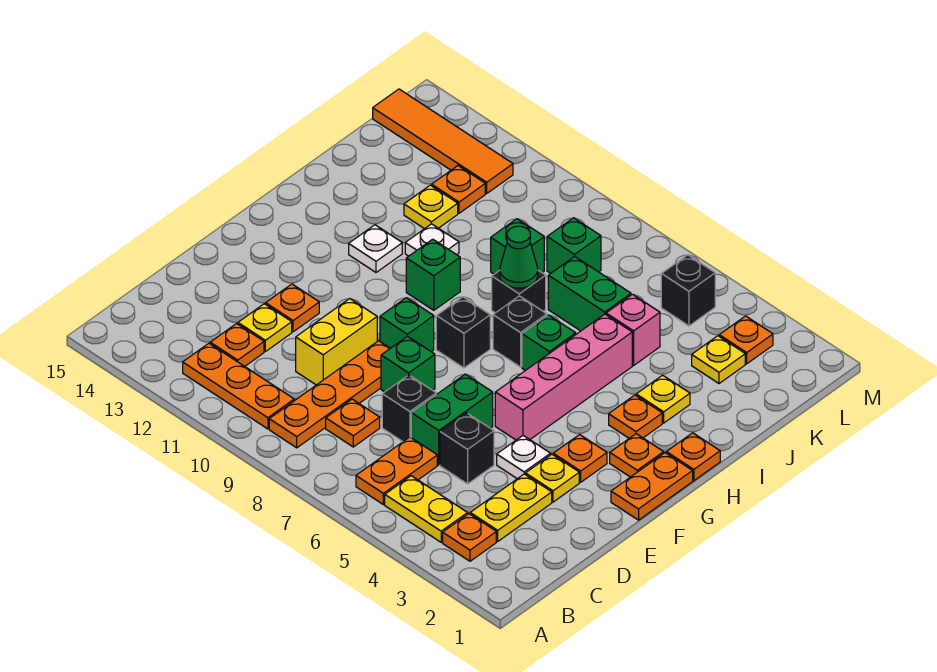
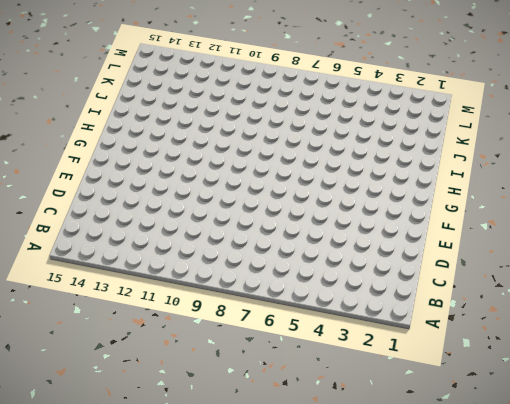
none -> orange plate B3 level 1
none -> yellow plate B4:B5 level 1
none -> orange plate B6:C6 level 1
none -> orange plate B9:E9 level 1

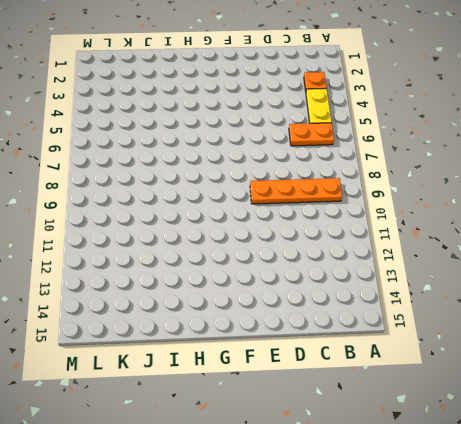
none -> orange plate B10:B12 level 1
none -> yellow plate C3:D3 level 1
none -> orange plate C8 level 1
none -> orange plate C12 level 1

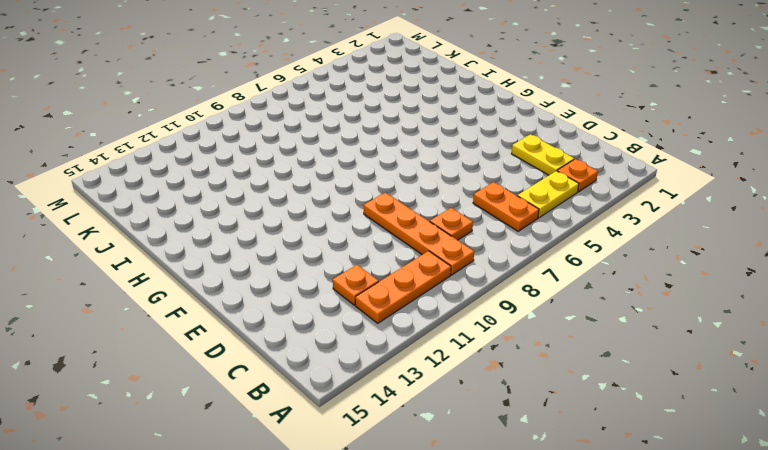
none -> black brick D5 level 1
none -> green brick D6:E6 level 1
none -> black brick D7 level 1
none -> yellow brick D10:E10 level 1

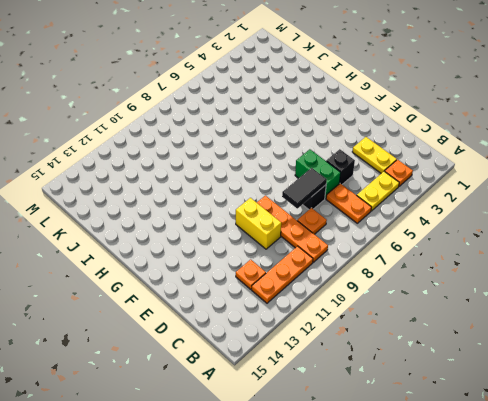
black tile D7:D8 level 2 -> none
none -> yellow plate D12 level 1
none -> yellow plate E3 level 1
none -> white plate E4 level 1
none -> green brick E8 level 1

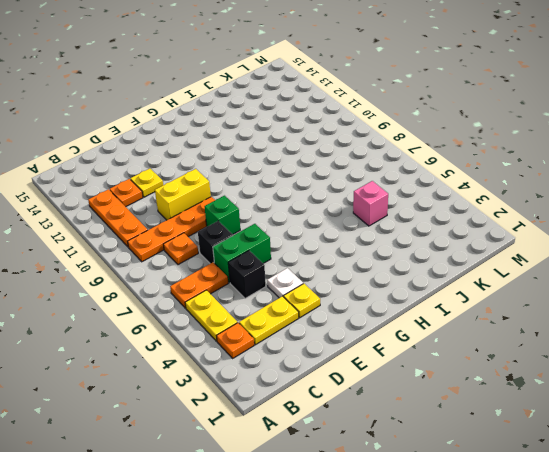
none -> orange plate E12 level 1
none -> orange plate F1:G1 level 1
none -> orange plate F3 level 1
none -> pink brick F5:I5 level 1

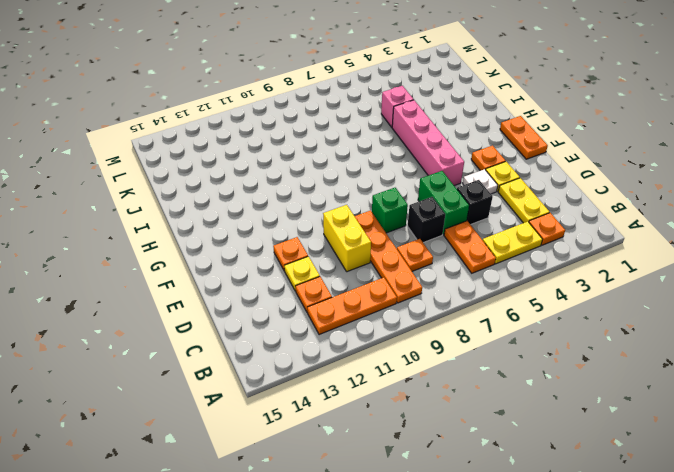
none -> green brick F9 level 1
none -> orange plate G2 level 1
none -> black brick G8 level 1
none -> orange plate H1 level 1

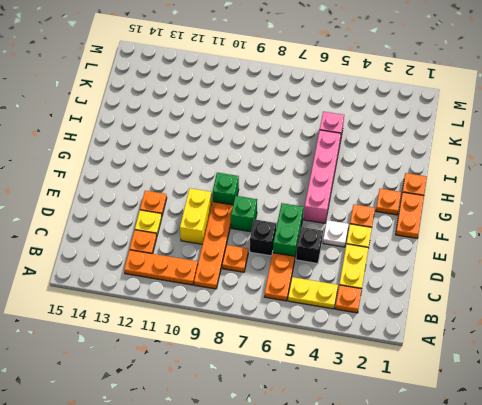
none -> black brick G8 level 1
none -> orange plate H3 level 1
none -> green brick H6 level 1
none -> black brick H7 level 1

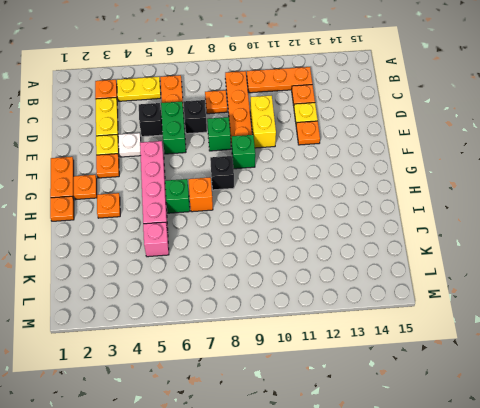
orange brick H7 level 1 -> black brick H7 level 1
none -> green brick H10 level 1
none -> white plate H12 level 1
none -> yellow plate I3 level 1
none -> black brick I8 level 1

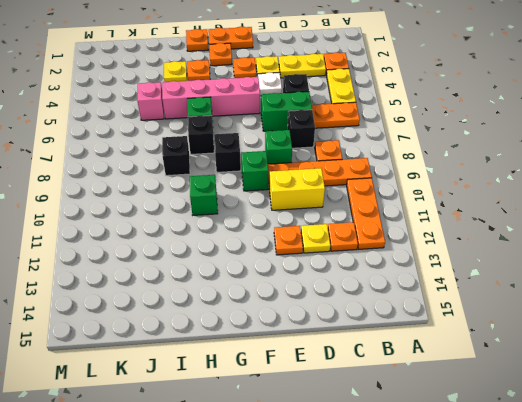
none -> white plate H12 level 1
none -> white plate I11 level 1
none -> green brick J6:J7 level 1
none -> green brick J9 level 1

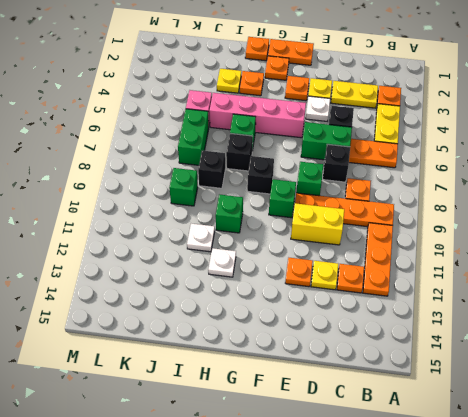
none -> yellow plate J12 level 1
none -> yellow plate K3 level 1
none -> green brick K8 level 1
none -> orange plate K12 level 1

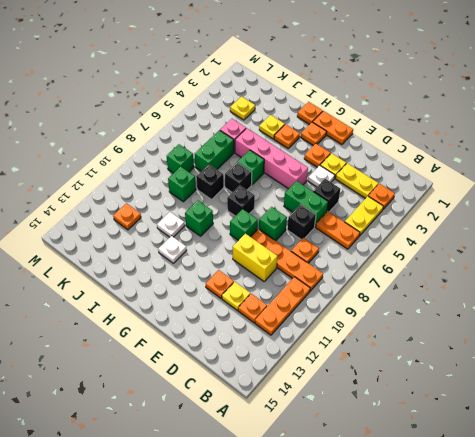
none -> yellow plate J12 level 1
none -> orange plate L3 level 1
none -> black brick L5 level 1
none -> orange tile L12:L15 level 1

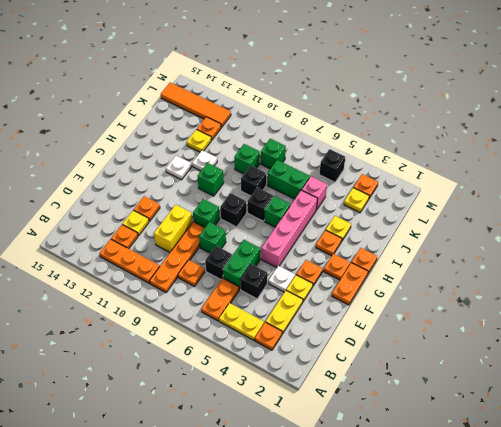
none -> green cone I8 level 2

